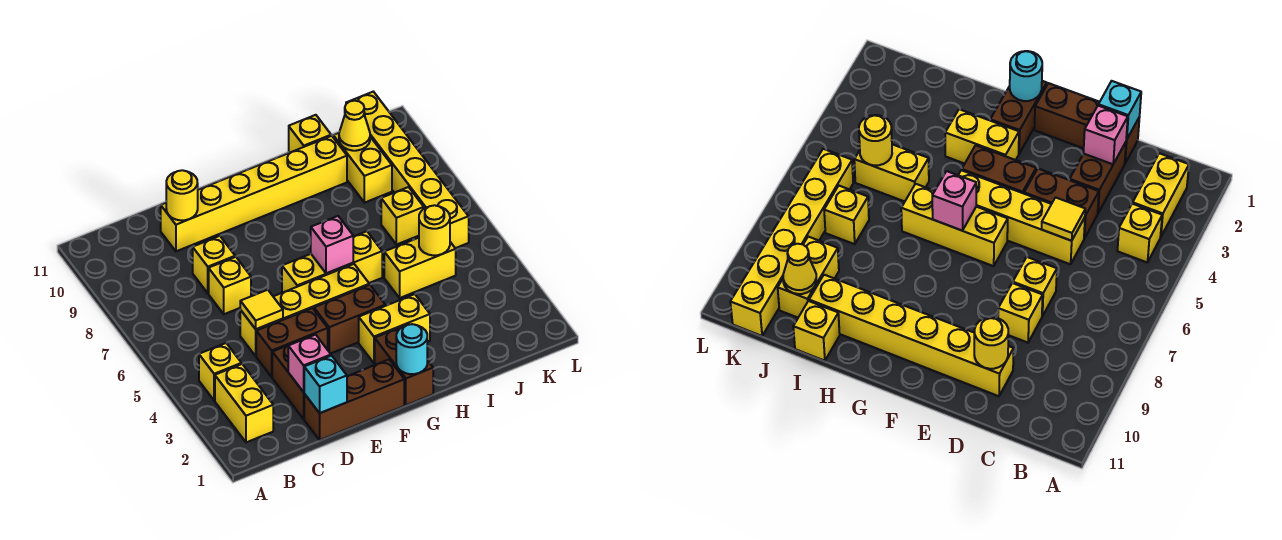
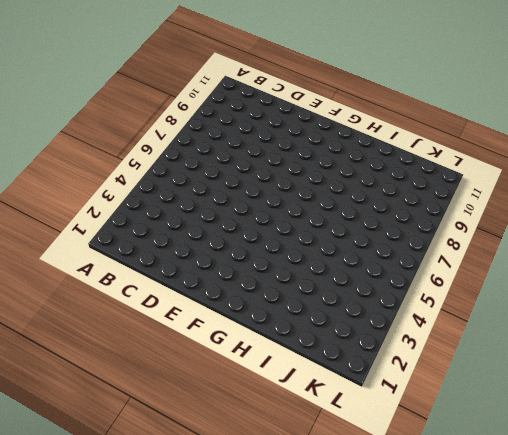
none -> yellow brick B2:B3 level 1
none -> yellow brick B4 level 1
none -> brown brick D1:F1 level 1

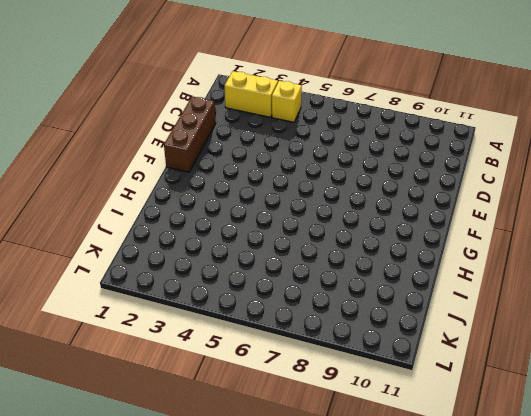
none -> brown brick D2:D3 level 1
none -> brown brick D4:E4 level 1
none -> yellow brick D5:G5 level 1

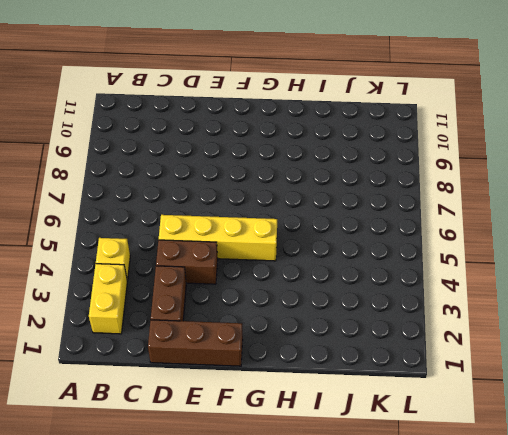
none -> yellow brick D7 level 1
none -> yellow brick D8 level 1
none -> yellow brick D10:I10 level 1

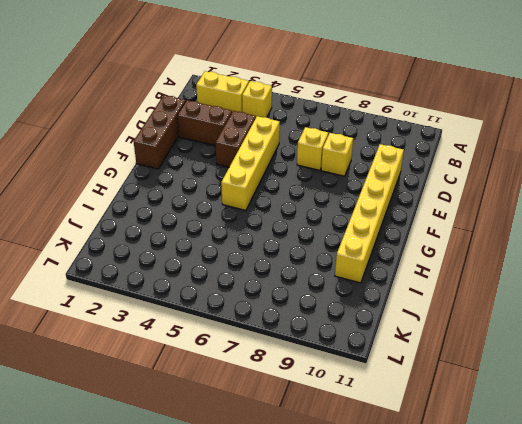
none -> brown brick F4:G4 level 1
none -> yellow brick F6:H6 level 1
none -> brown brick G1:G2 level 1

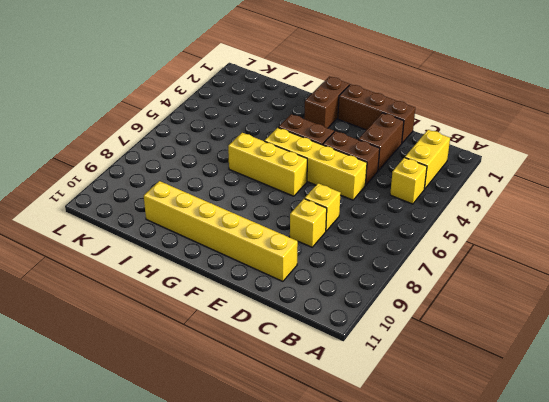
none -> yellow brick G3:H3 level 1
none -> yellow brick I5:J5 level 1
none -> yellow brick I11 level 1

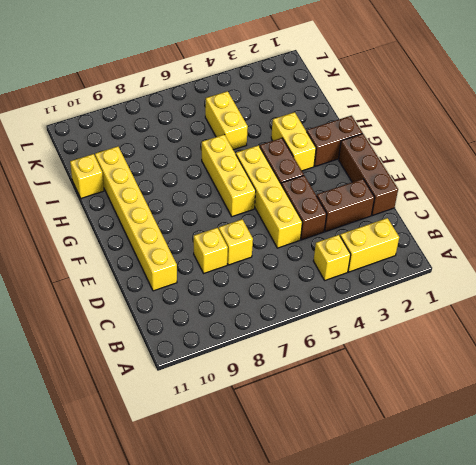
none -> yellow brick J7 level 1
none -> yellow brick J9:J10 level 1
none -> yellow brick K6:K11 level 1

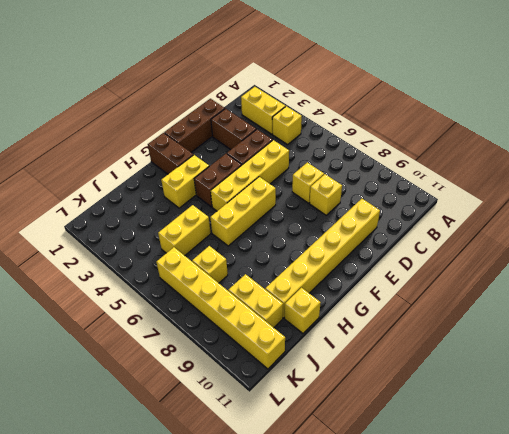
none -> cyan brick D1 level 2
none -> pink brick D2 level 2
none -> yellow tile D5 level 2

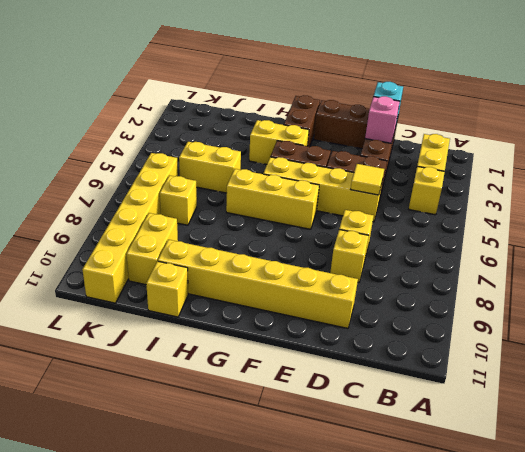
none -> yellow round brick D10 level 2
none -> cyan round brick G1 level 2
none -> pink brick G6 level 2

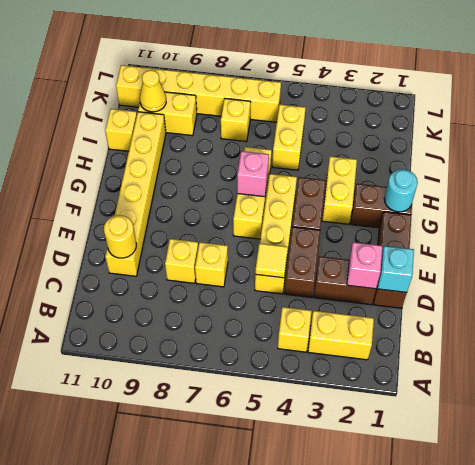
none -> yellow round brick J5 level 2

